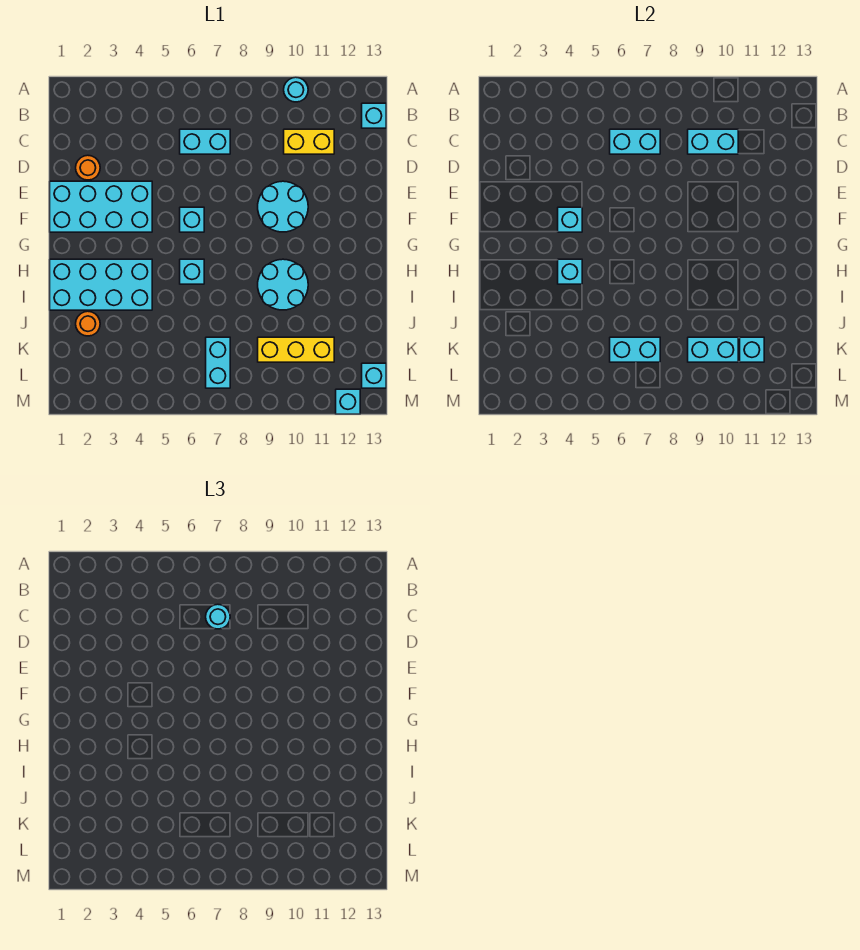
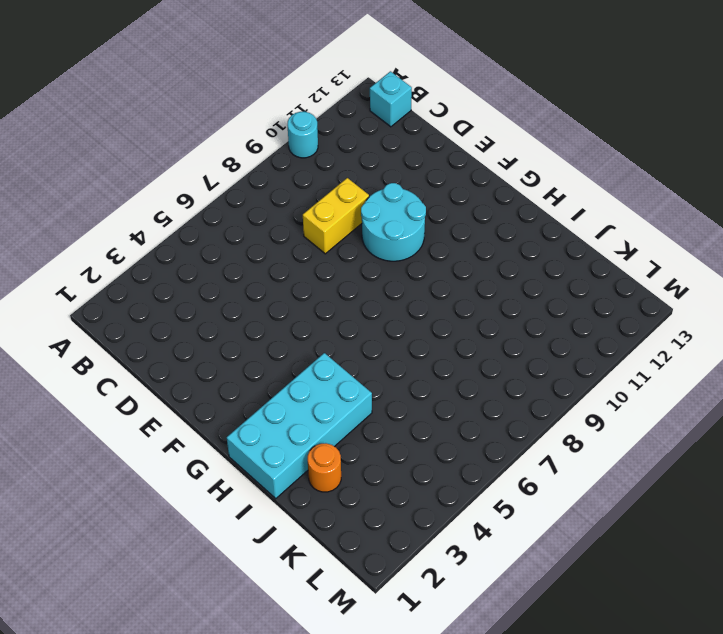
yellow brick D8:D9 level 1 -> yellow brick C10:C11 level 1
none -> cyan brick C6:C7 level 1
none -> orange round brick D2 level 1
none -> cyan brick E1:F4 level 1

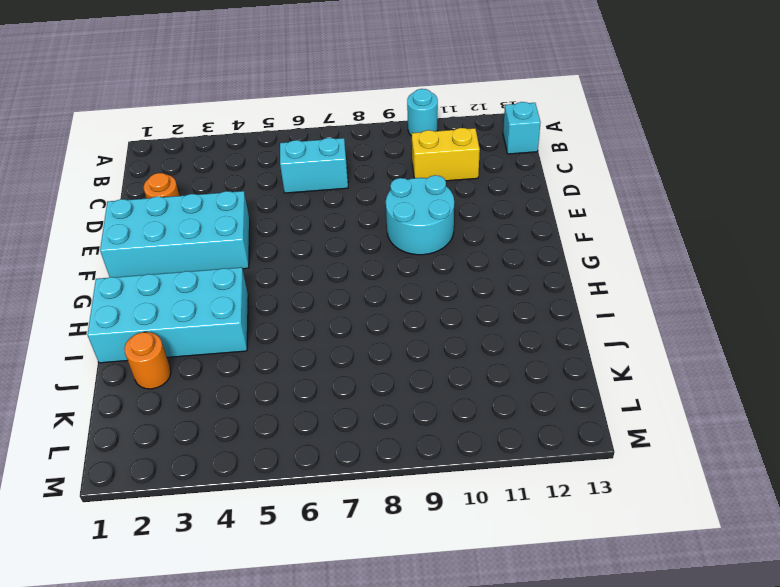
none -> cyan brick F6 level 1
none -> cyan brick H6 level 1
none -> cyan round brick H9:I10 level 1

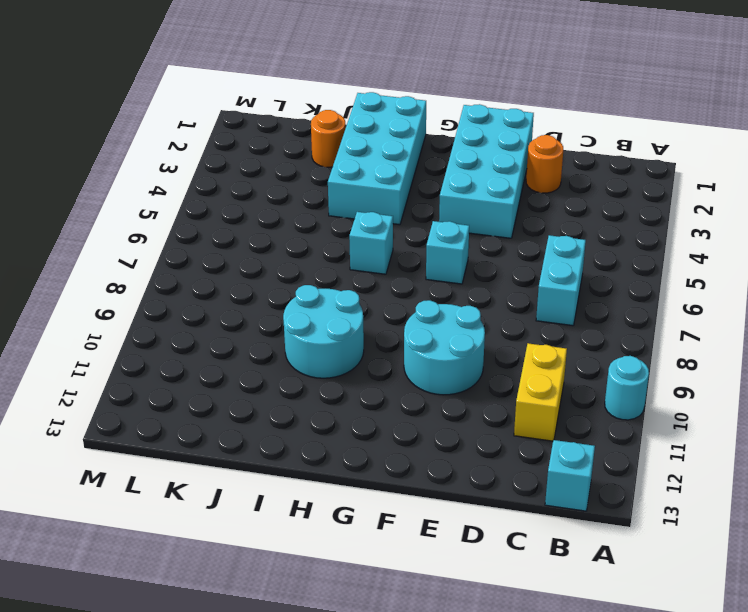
none -> cyan brick K7:L7 level 1
none -> yellow brick K9:K11 level 1
none -> cyan brick L13 level 1

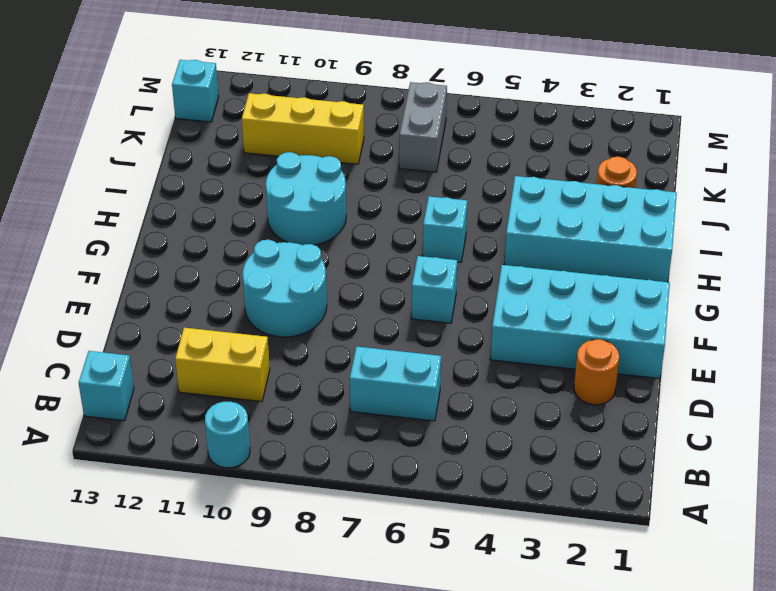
grey brick K7:L7 level 1 -> cyan brick K7:L7 level 1
none -> cyan brick M12 level 1
none -> cyan brick C6:C7 level 2
none -> cyan brick C9:C10 level 2

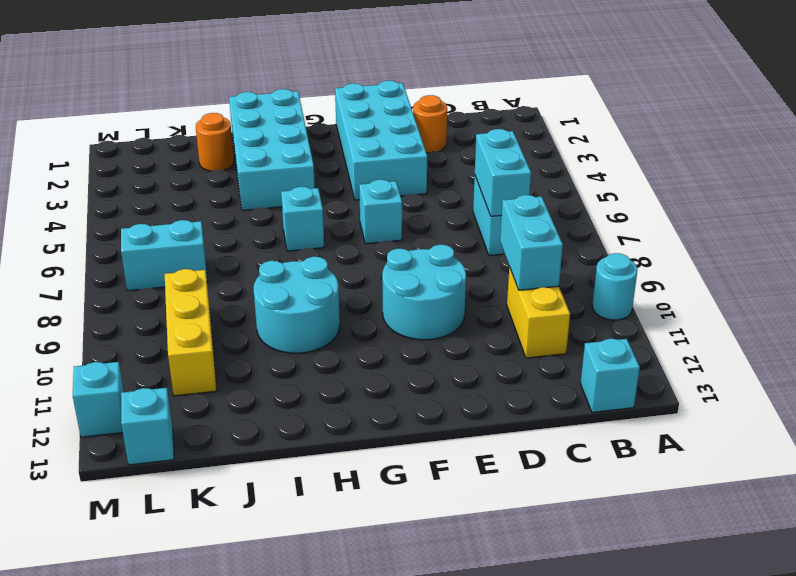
none -> cyan brick F4 level 2
none -> cyan brick H4 level 2
none -> cyan brick K6:K7 level 2

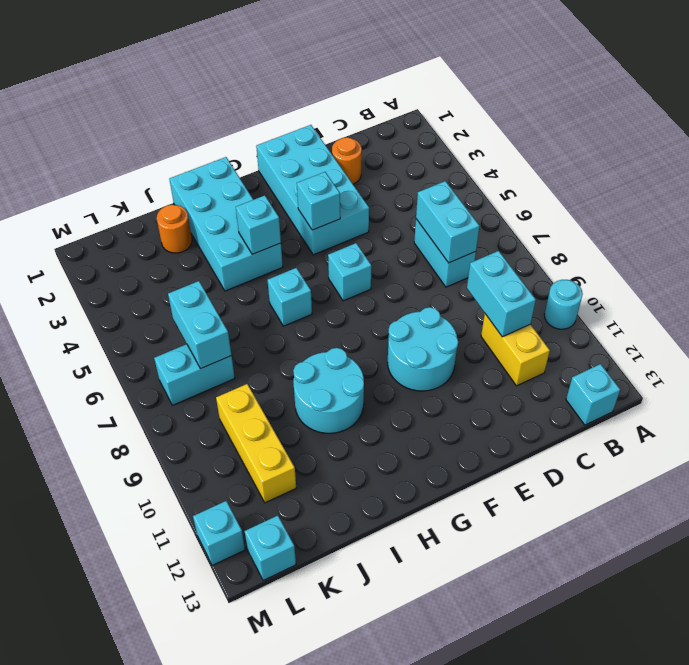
none -> cyan brick K9:K10 level 2
none -> cyan brick K11 level 2
none -> cyan round brick C7 level 3

